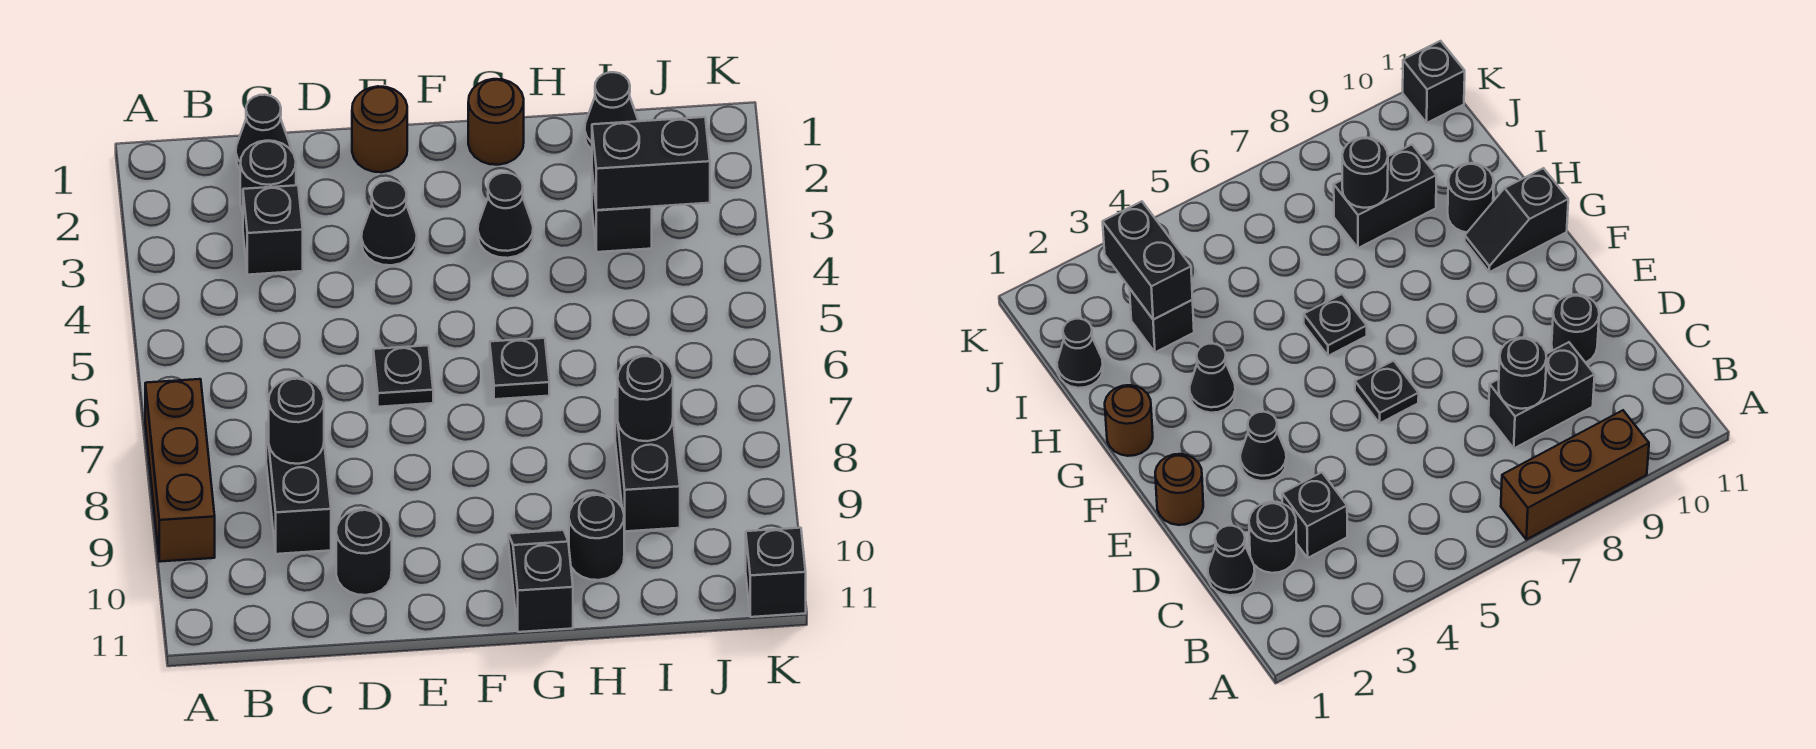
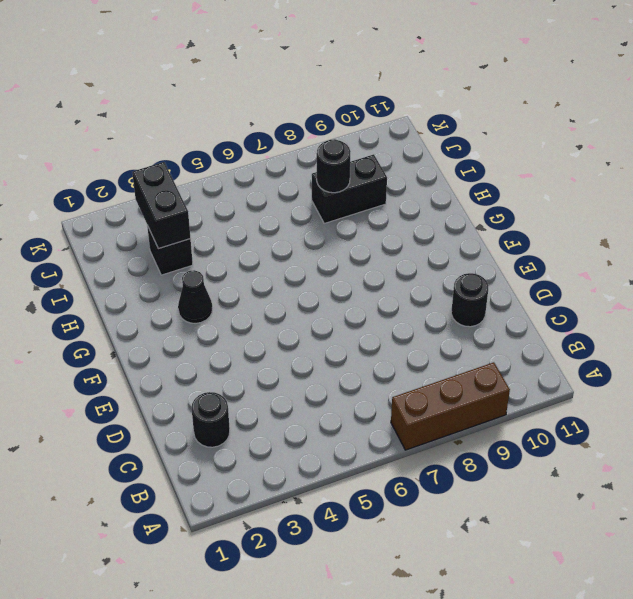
none -> black cone C1 level 1
none -> black brick C3 level 1
none -> black brick C8:C9 level 1

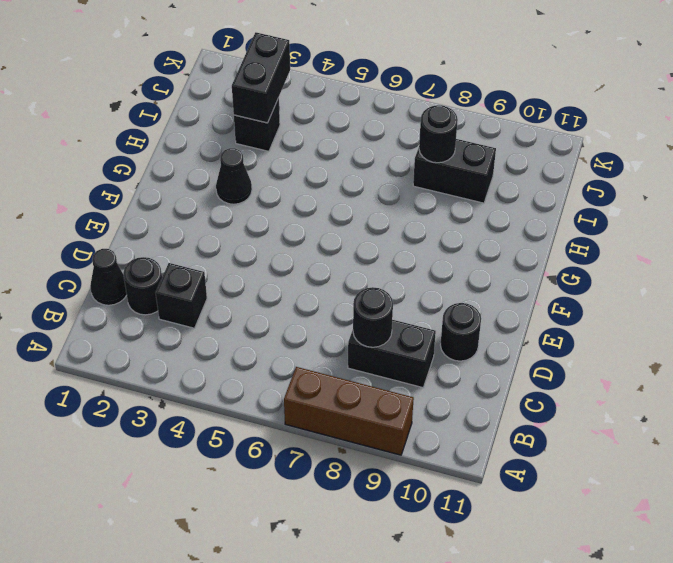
none -> brown round brick E1 level 1
none -> black cone E3 level 1
none -> black plate E6 level 1

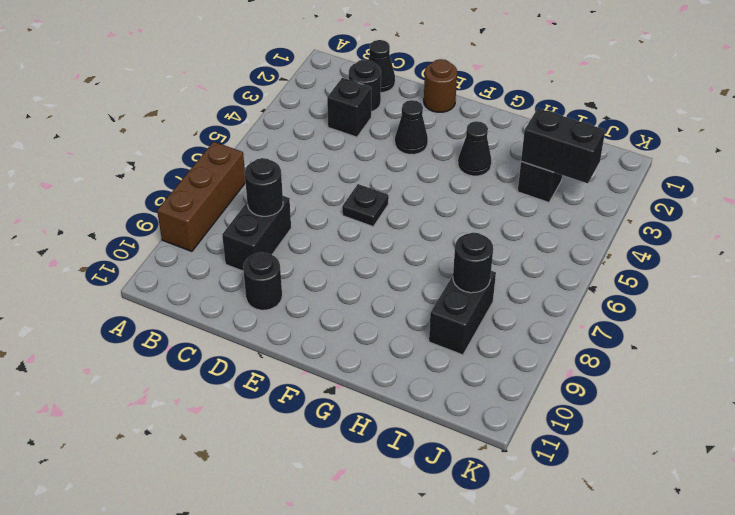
none -> brown round brick G1 level 1
none -> black plate G6 level 1
none -> black slope G10:G11 level 1 top 11

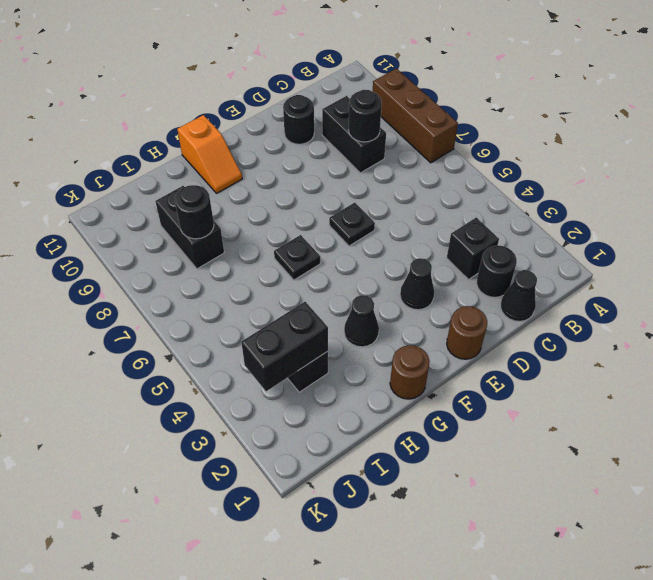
orange slope G10:G11 level 1 top 11 -> black slope G10:G11 level 1 top 11
none -> black round brick H10 level 1
none -> black cone I1 level 1
none -> black brick K11 level 1

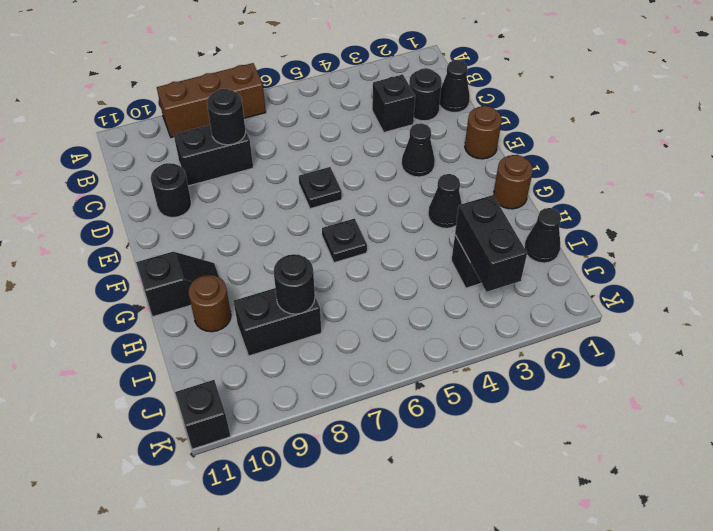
brown round brick H10 level 1 -> black round brick H10 level 1

